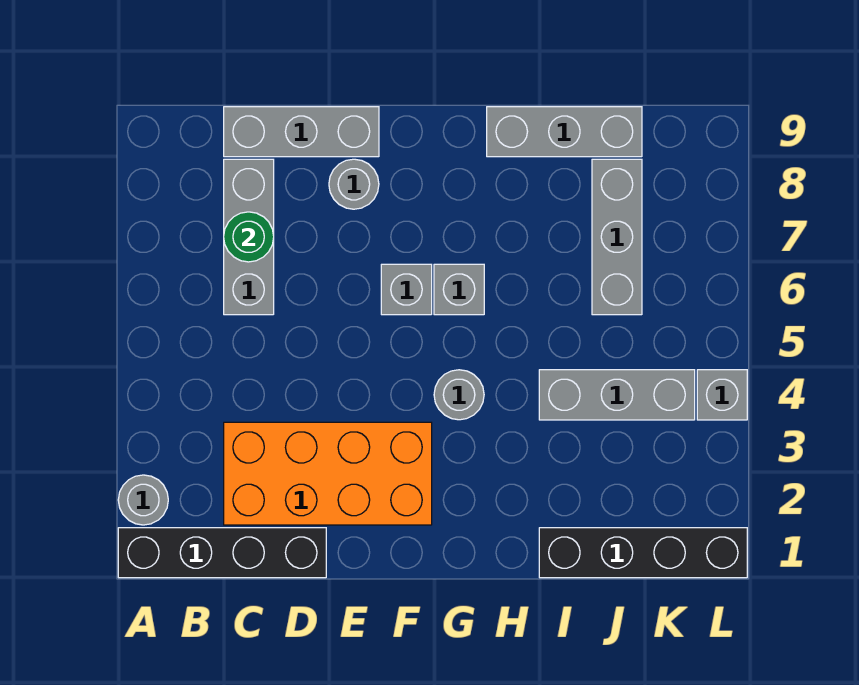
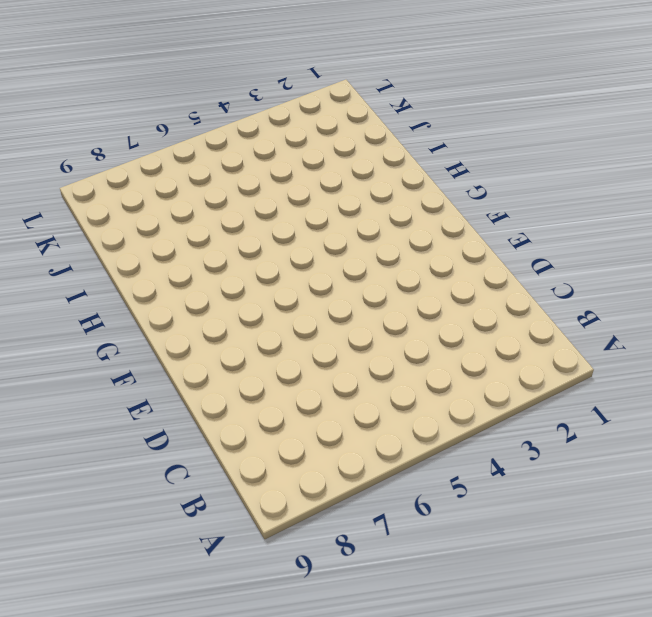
none -> black brick A1:D1 level 1
none -> grey round brick A2 level 1
none -> orange brick C2:F3 level 1

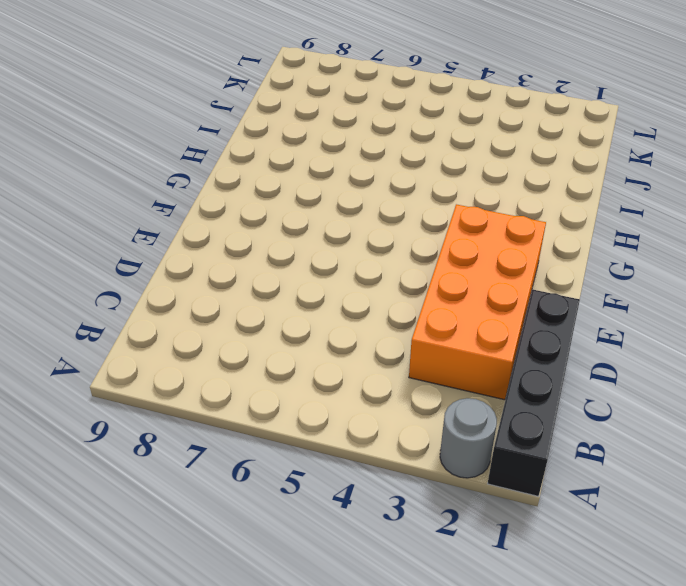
none -> grey brick C6:C8 level 1
none -> grey brick C9:E9 level 1
none -> grey round brick E8 level 1

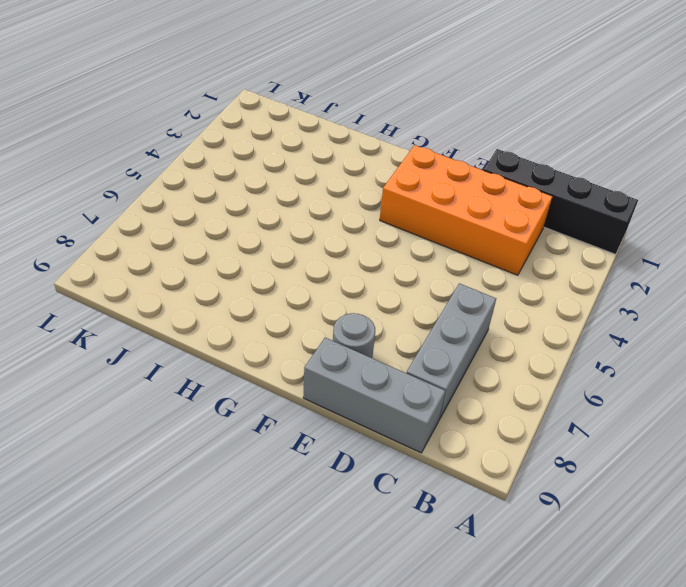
none -> grey round brick A2 level 1
none -> grey brick F6 level 1
none -> grey round brick G4 level 1

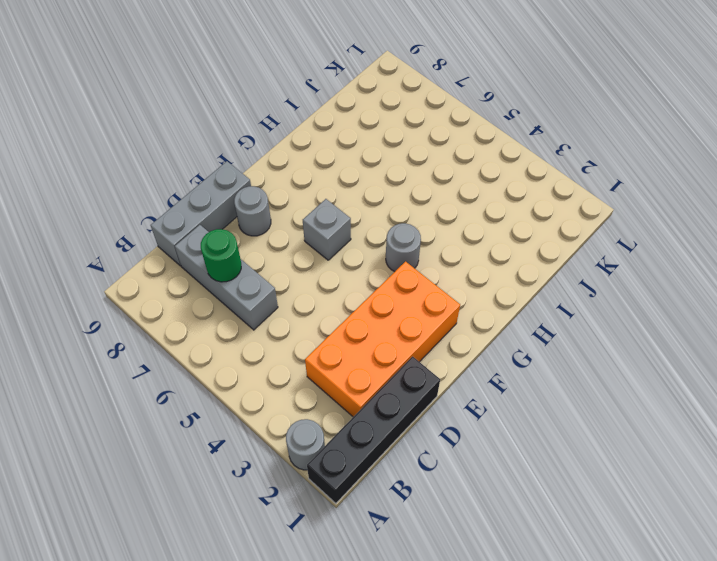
none -> grey brick G6 level 1
none -> grey brick H9:J9 level 1
none -> black brick I1:L1 level 1

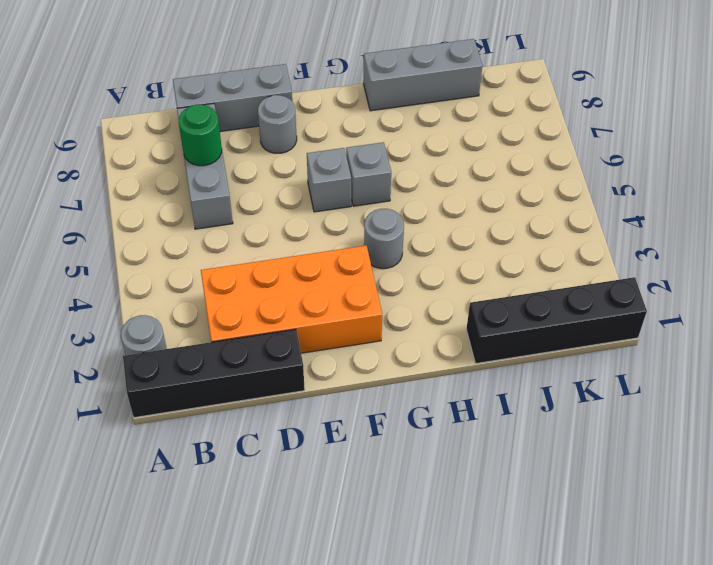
none -> grey brick I4:K4 level 1
none -> grey brick J6:J8 level 1
none -> grey brick L4 level 1

